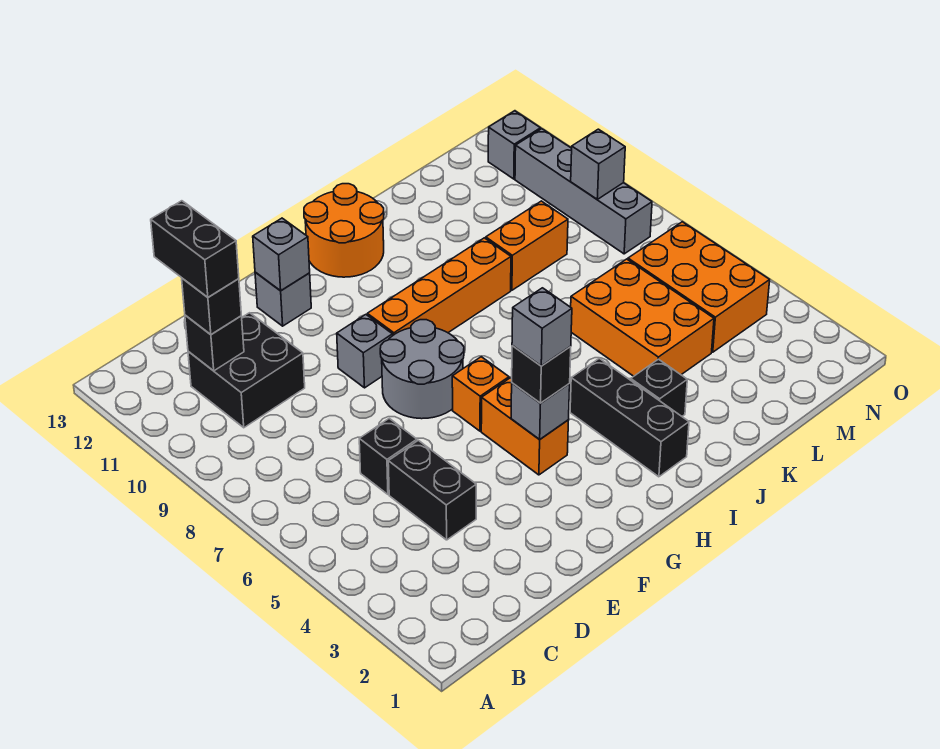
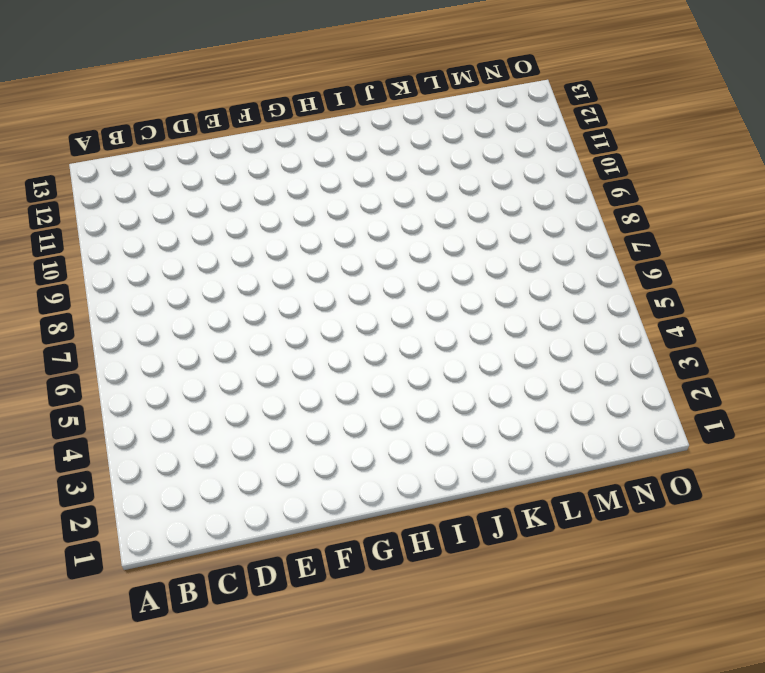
none -> black brick C10:D11 level 1
none -> black brick D4:D5 level 1
none -> black brick D6 level 1

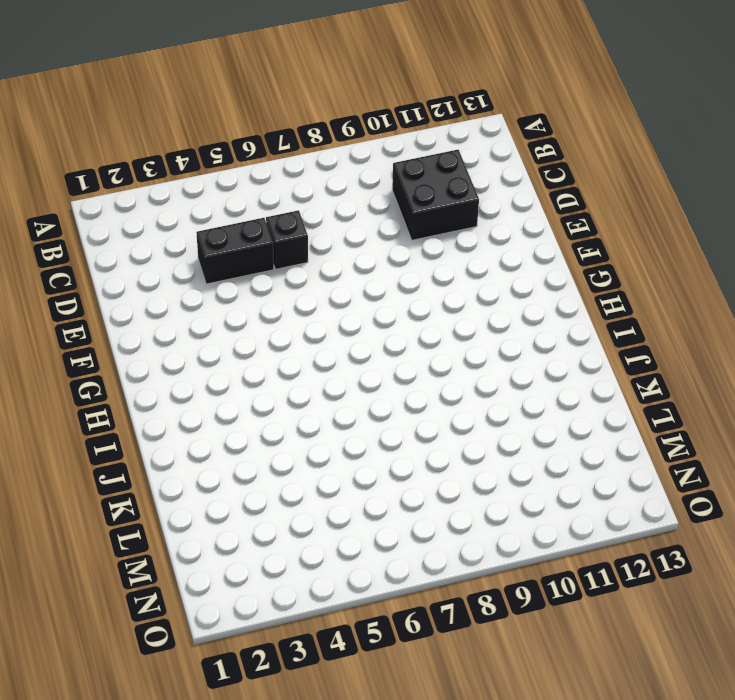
none -> grey round brick F7:G8 level 1
none -> grey brick F9 level 1
none -> grey brick F12 level 1

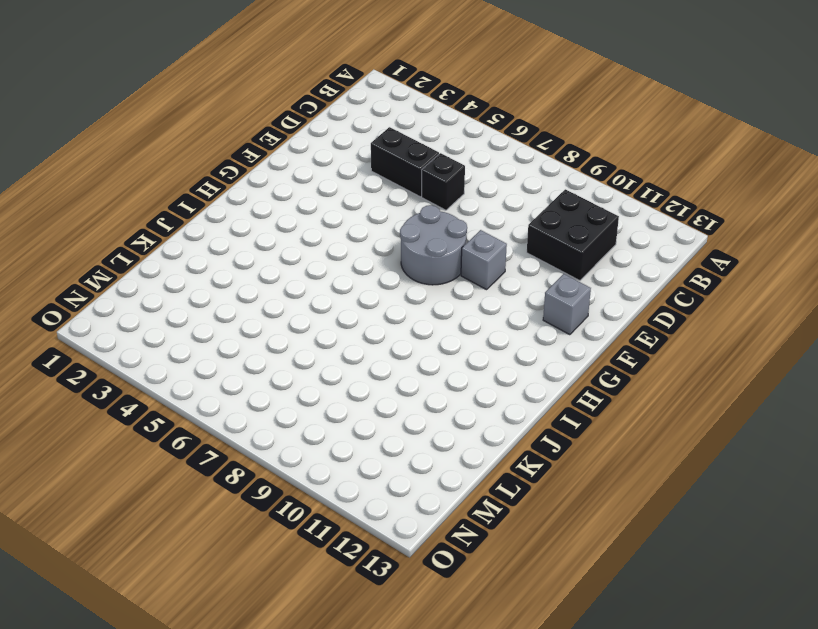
none -> orange brick G4:G5 level 1
none -> orange brick G6 level 1
none -> orange brick G9:J9 level 1

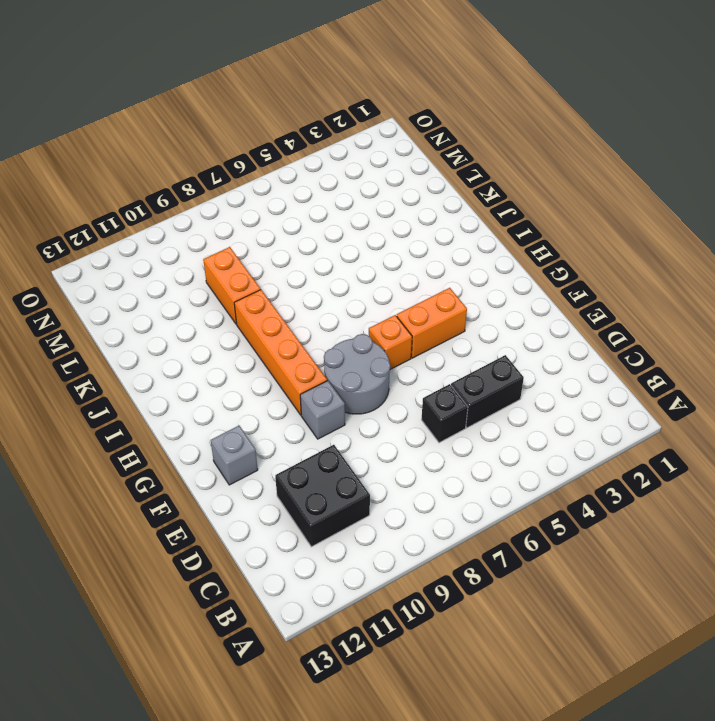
none -> orange round brick H12:I13 level 1
none -> black brick I2:I4 level 1
none -> black brick J3 level 1

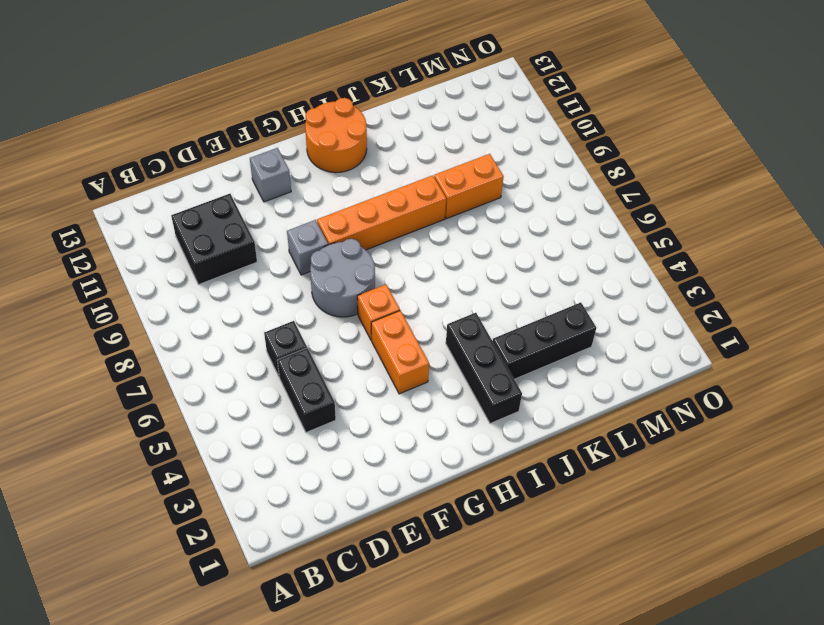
black brick J3:L3 level 1 -> black brick J3 level 1
none -> orange brick K4:L6 level 1
none -> orange brick M4:N6 level 1
none -> grey brick N8:N11 level 1

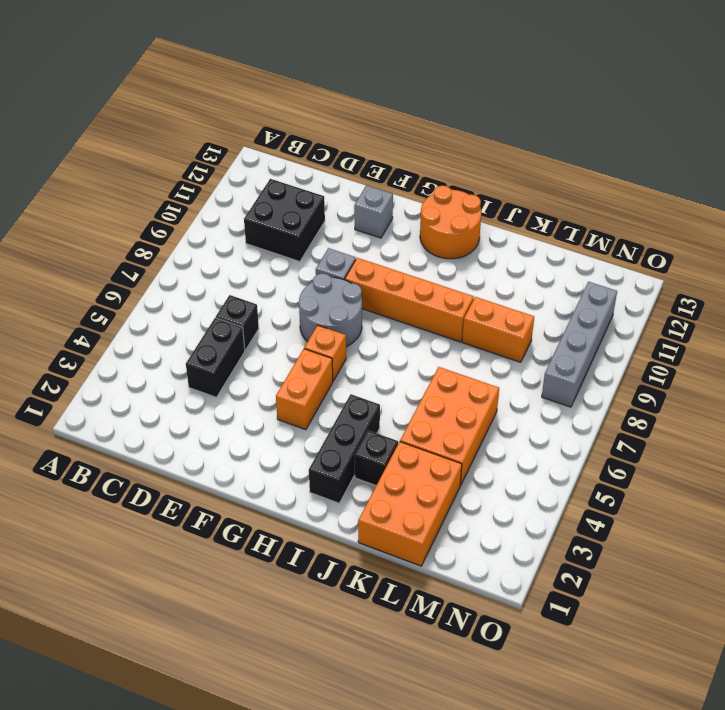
orange brick K1:L3 level 1 -> orange brick M4:N6 level 1
none -> grey brick N12 level 1
none -> black brick C11 level 2
none -> grey brick F12 level 2

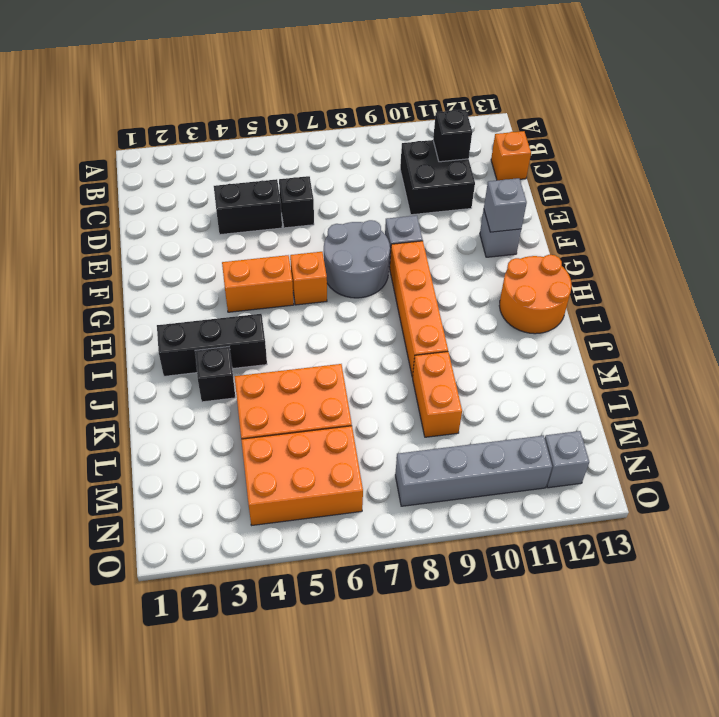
orange brick C13 level 1 -> none
none -> grey brick G4 level 2
none -> grey brick N9 level 2
none -> black brick C11 level 3

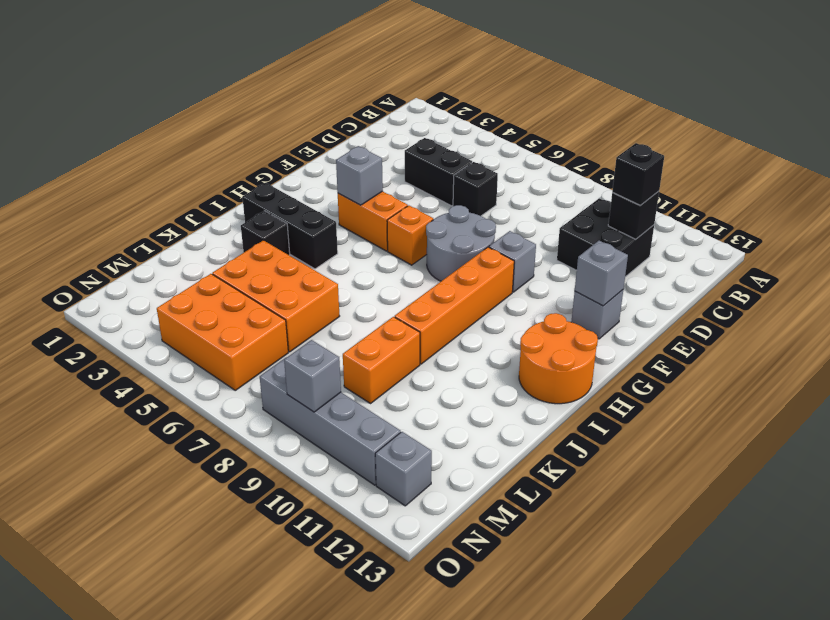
none -> black brick G4 level 3
none -> black brick C11:C12 level 4
none -> grey brick G4 level 4

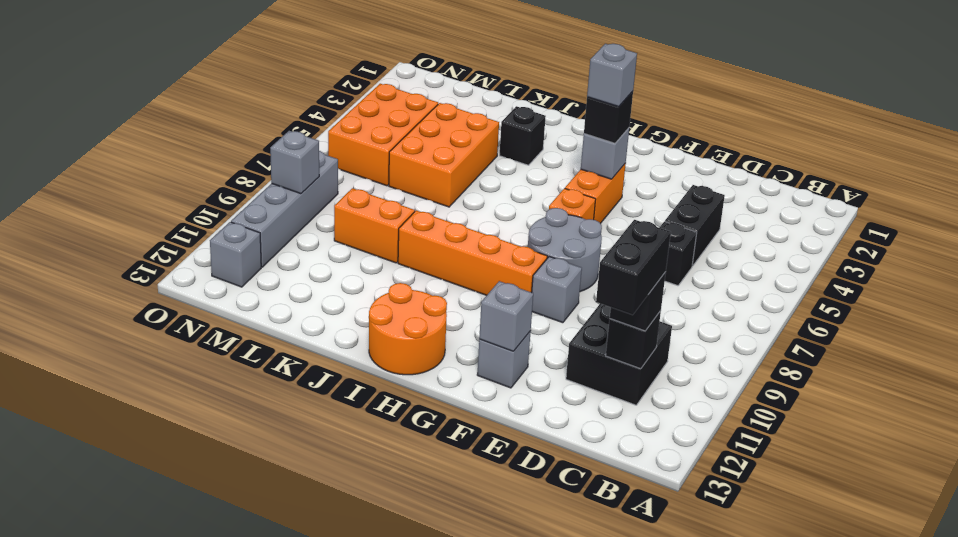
none -> black brick I2:I4 level 1

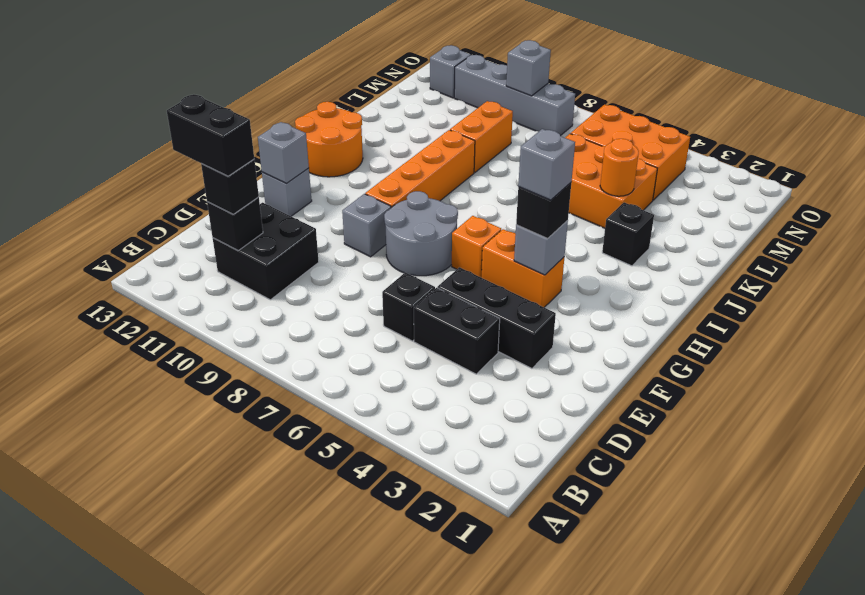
black brick E3:E5 level 1 -> black brick I2:I4 level 1
orange round brick K4 level 2 -> none

